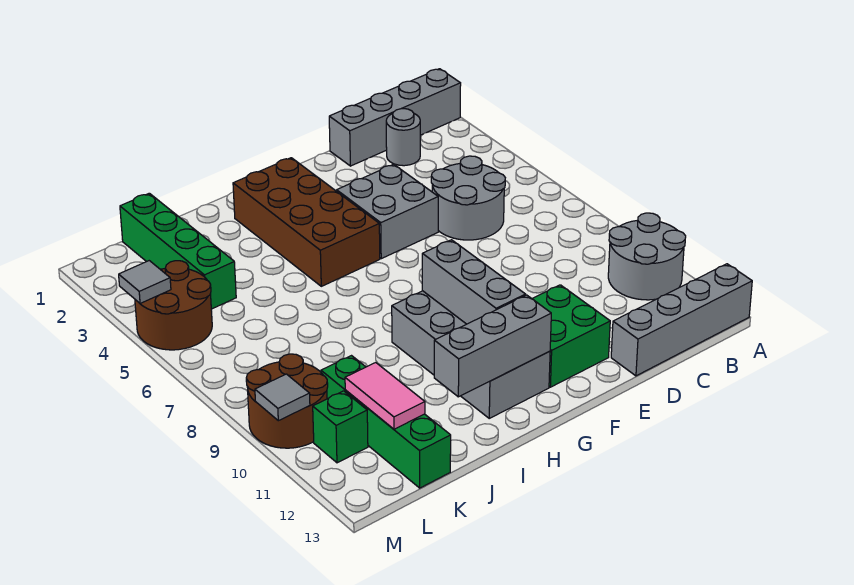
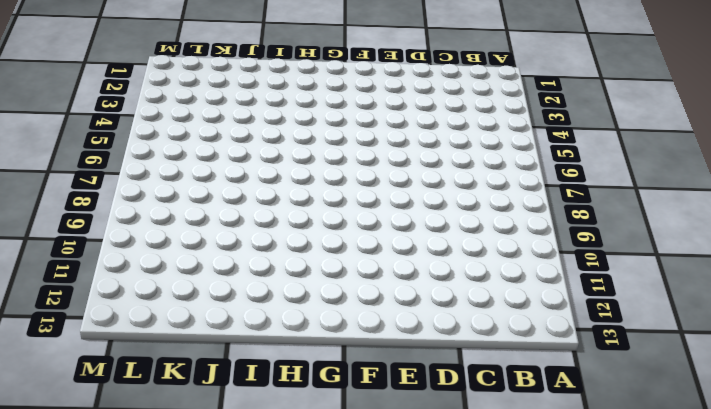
none -> grey brick A1:D1 level 1
none -> grey round brick A10:B11 level 1
none -> grey brick A13:D13 level 1

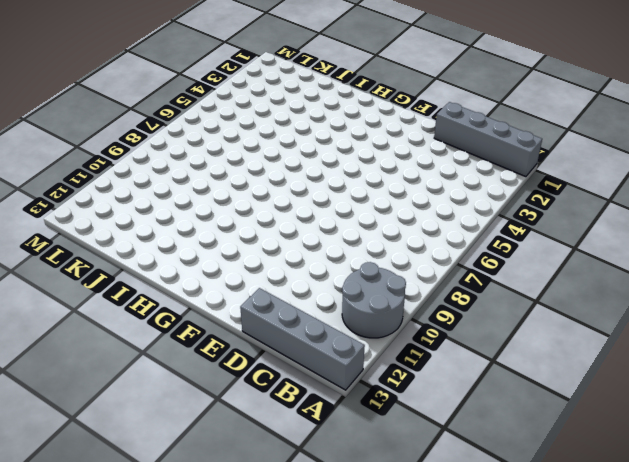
none -> grey round brick C2 level 1
none -> grey round brick C5:D6 level 1
none -> grey brick E4:F5 level 1

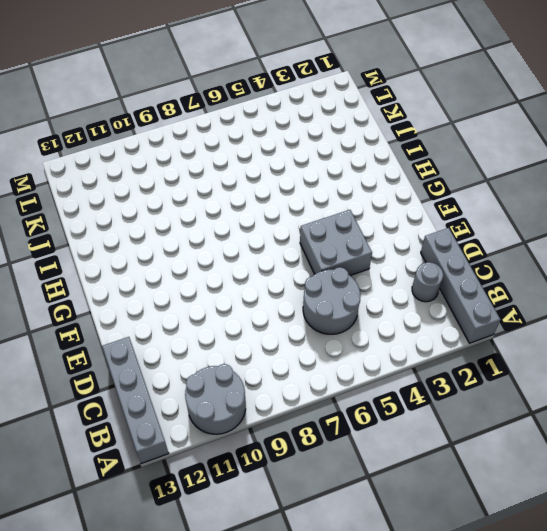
none -> green brick E11:F12 level 1
none -> brown brick G2:H5 level 1
none -> grey brick G9:H12 level 1

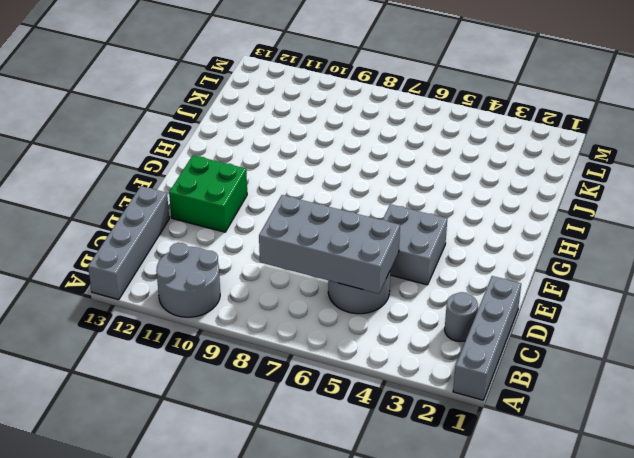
grey brick C5:D8 level 2 -> grey brick G9:H12 level 1
none -> brown brick G2:H5 level 1
none -> green brick K1:K4 level 1
none -> green brick K10:K13 level 1

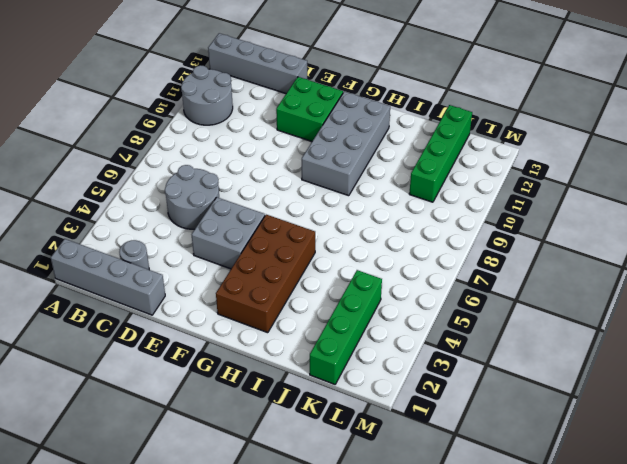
none -> brown round brick L4:M5 level 1
none -> brown round brick L9:M10 level 1
none -> green brick L11 level 1

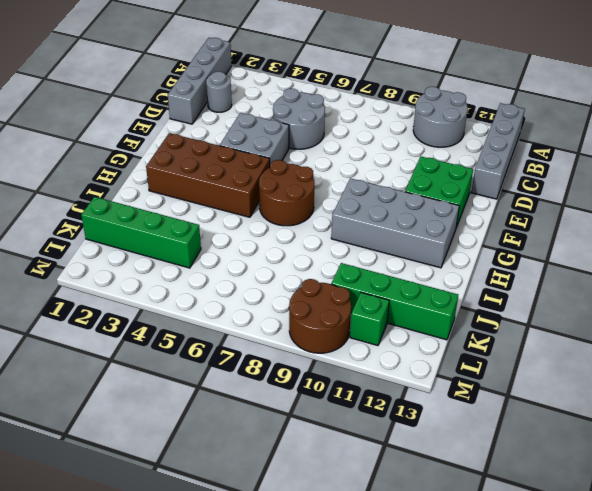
brown round brick G6:H7 level 1 -> brown round brick L4:M5 level 1
none -> grey brick G9:G11 level 2
none -> grey brick G12:I12 level 2
none -> pink tile K11:K12 level 2

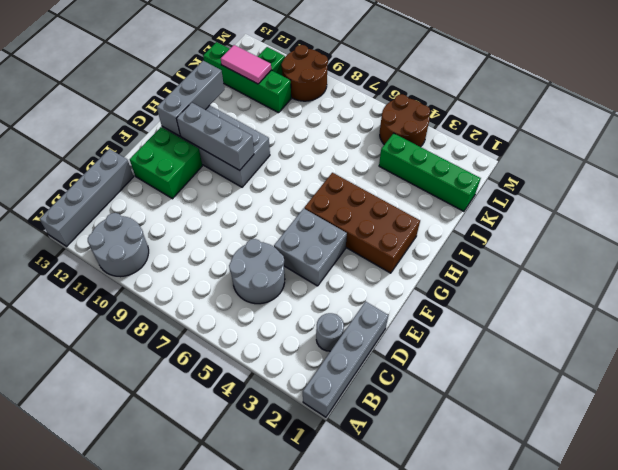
none -> grey tile M4 level 2
none -> grey tile M10 level 2

